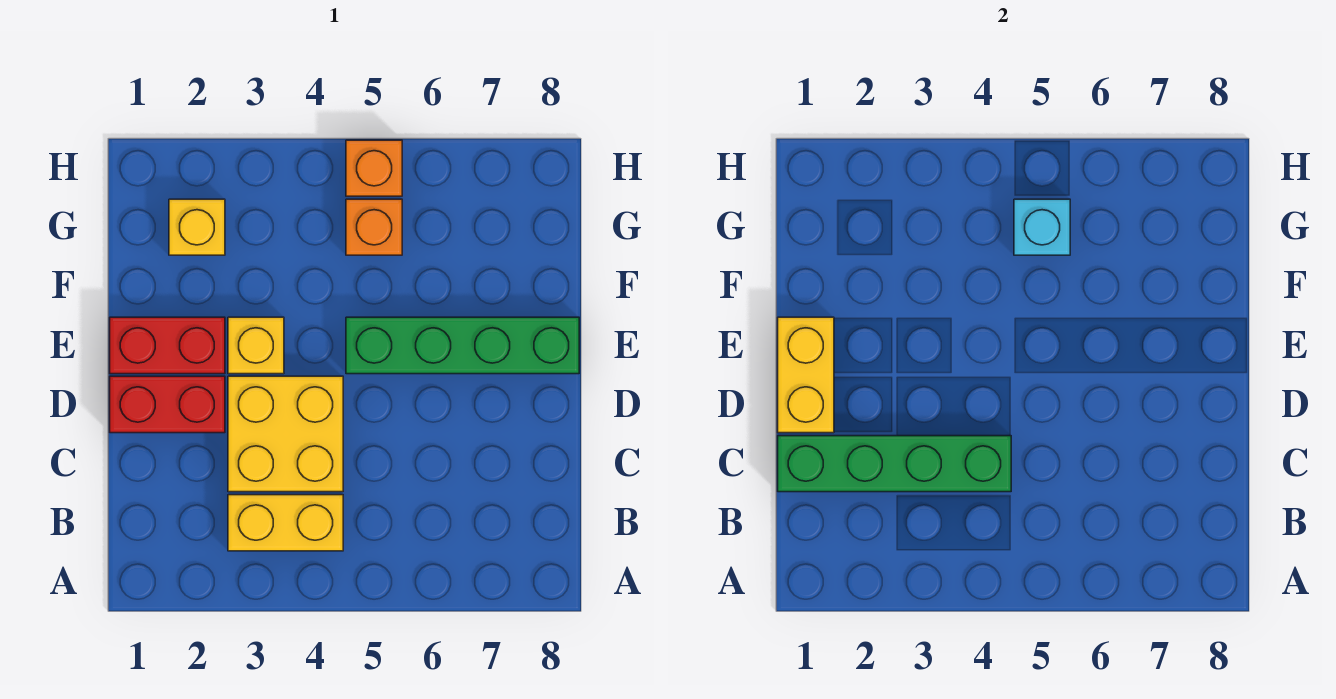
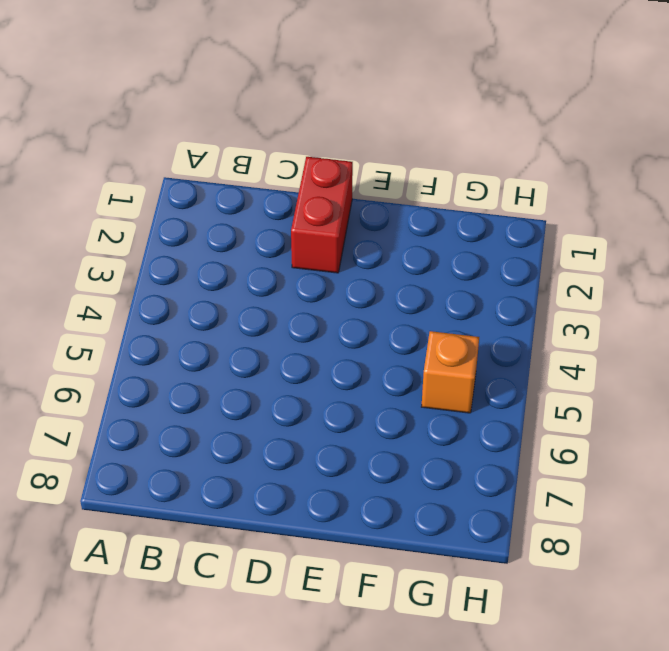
none -> yellow brick B3:B4 level 1
none -> yellow brick C3:D4 level 1
none -> red brick E1:E2 level 1

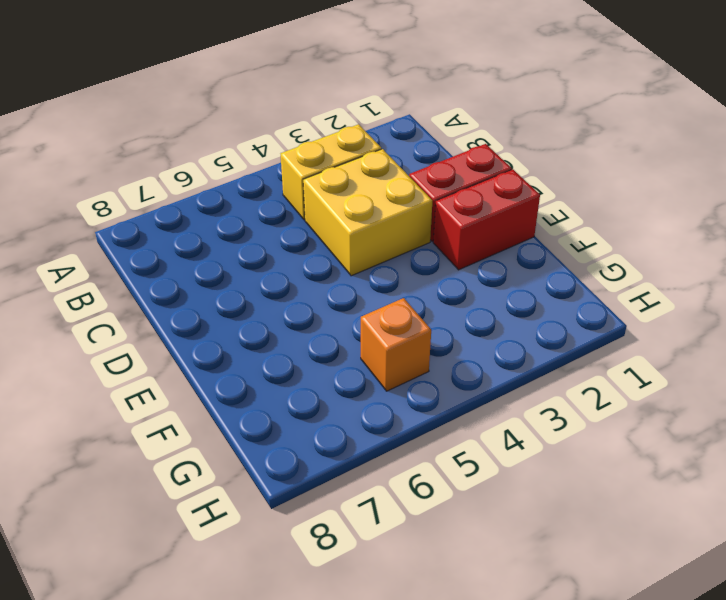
none -> yellow brick E3 level 1
none -> green brick E5:E8 level 1
none -> yellow brick G2 level 1

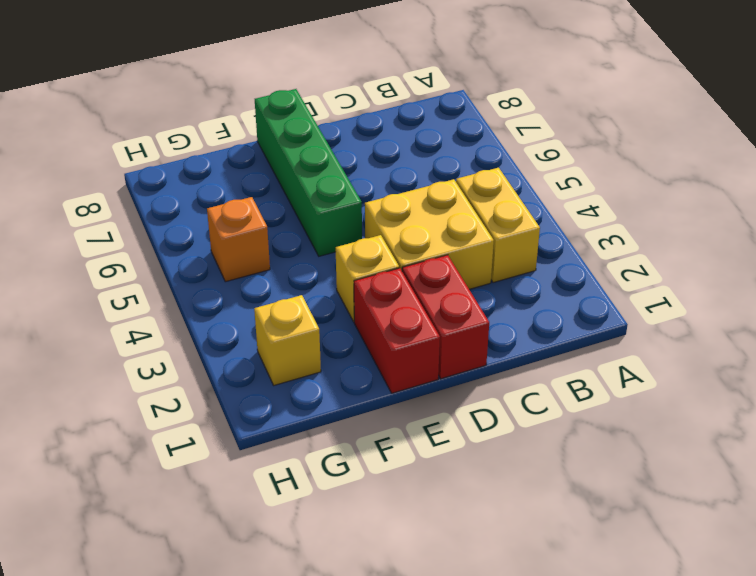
none -> orange brick H5 level 1
none -> green brick C1:C4 level 2
none -> yellow brick D1:E1 level 2

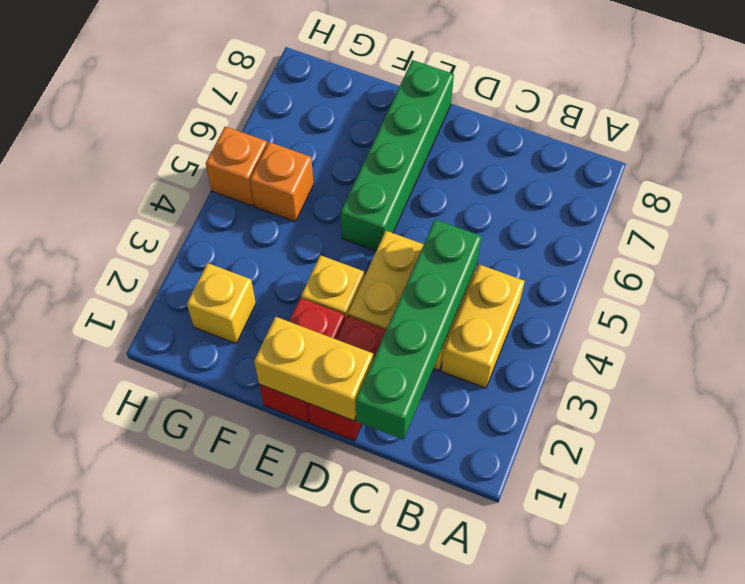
none -> cyan brick G5 level 2

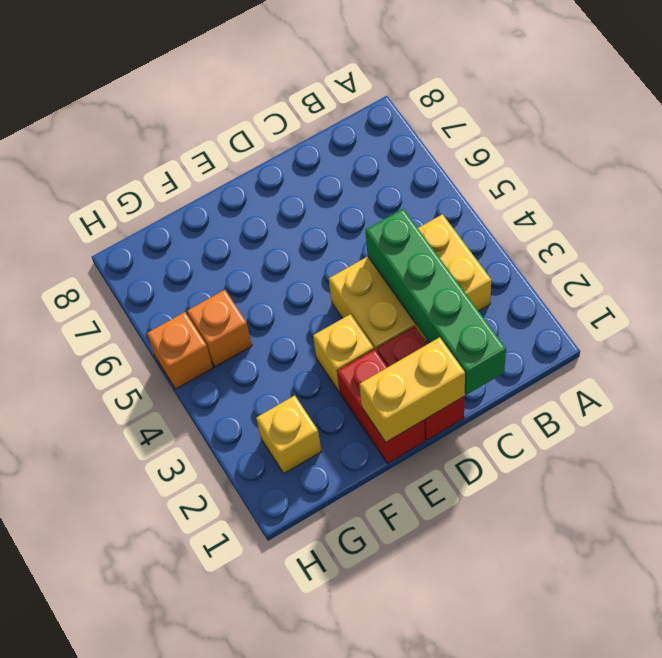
none -> green brick E5:E8 level 1
none -> cyan brick G5 level 2

